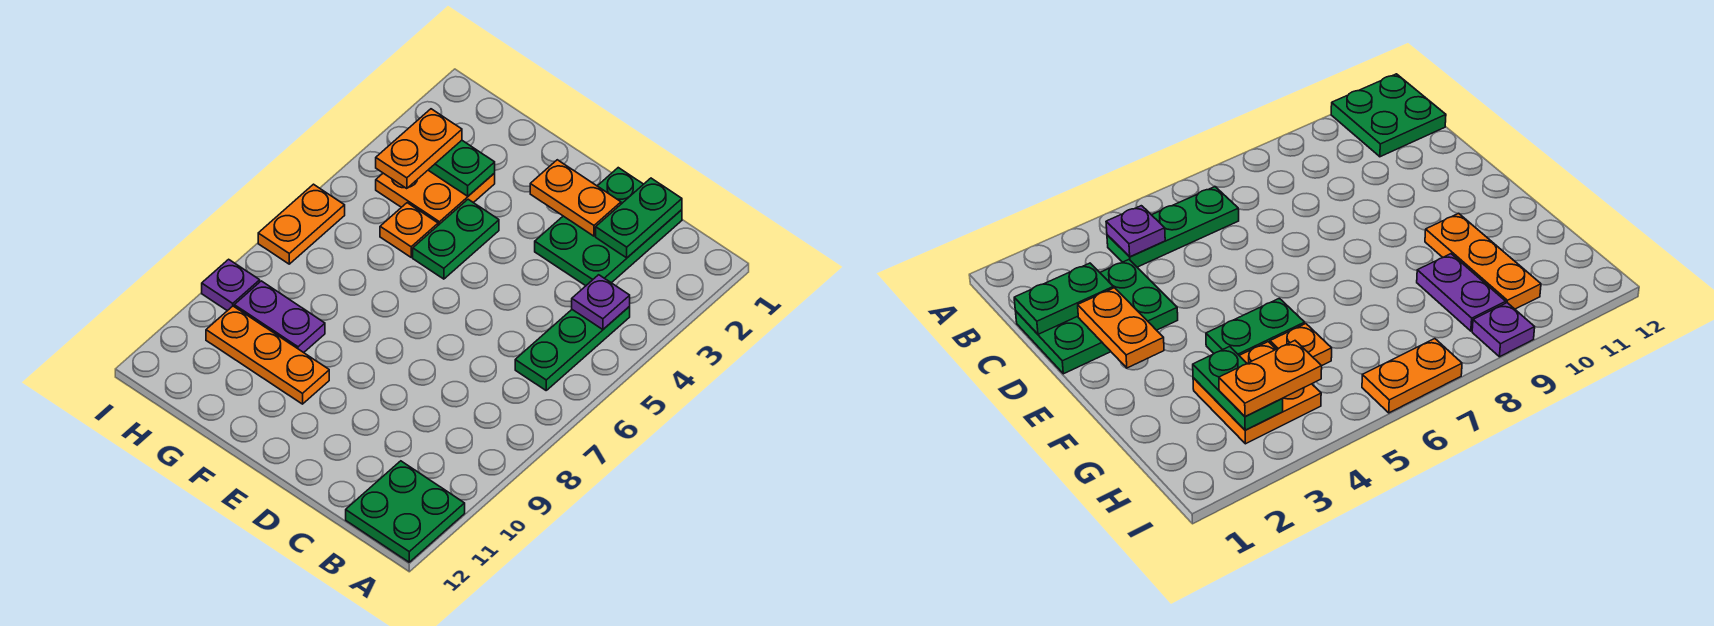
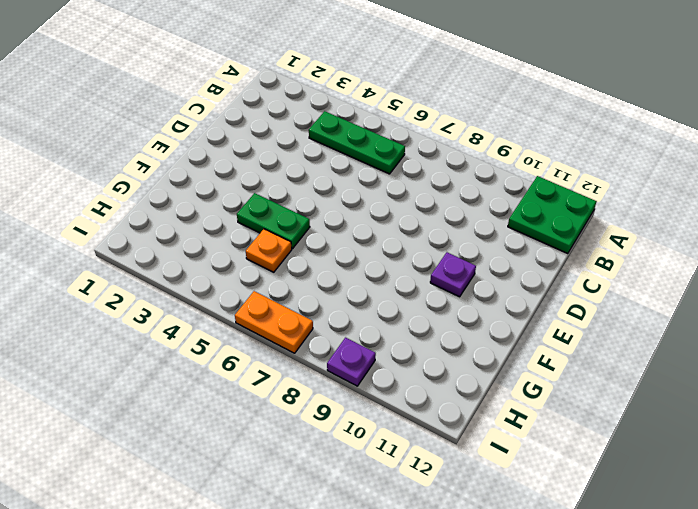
purple plate E10 level 1 -> purple plate B4 level 2
none -> green plate C1:D3 level 1
none -> orange plate F10:H10 level 1
none -> orange plate G3:H4 level 1

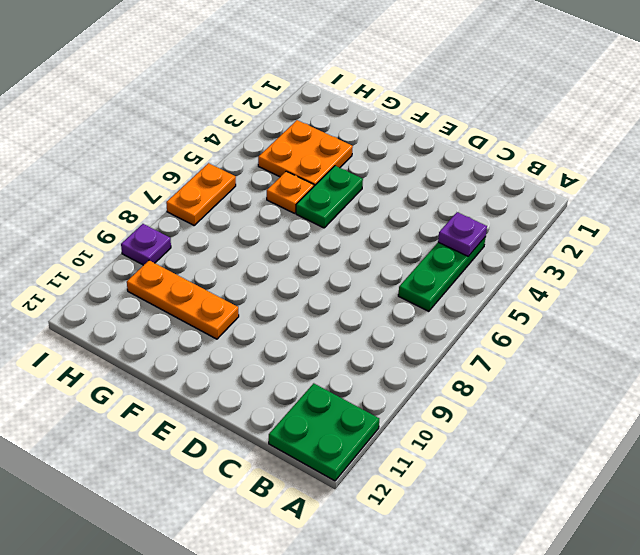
none -> green plate C1:D3 level 1
none -> purple plate G9:H9 level 1
none -> green plate C1:C2 level 2

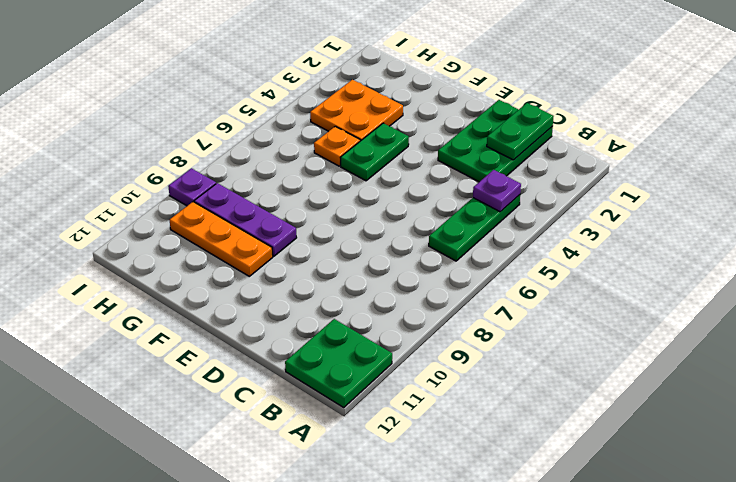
purple plate F9:H9 level 1 -> purple plate G9:H9 level 1
none -> orange plate I6:I7 level 1
none -> orange plate D2:E2 level 2
none -> green plate G3:H3 level 2

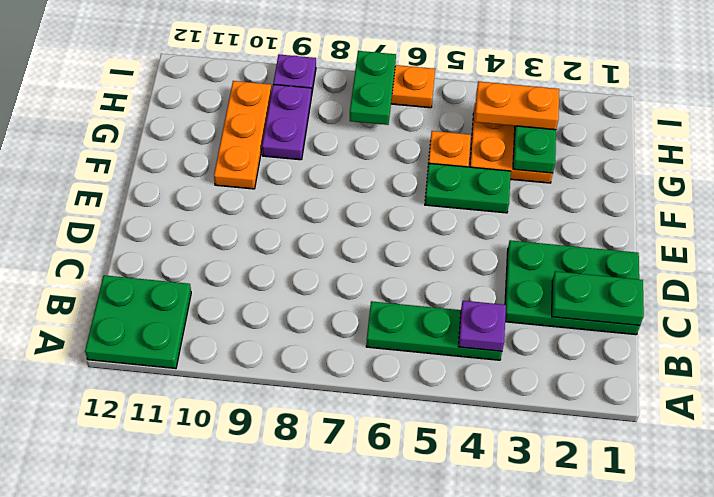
green plate H7:I7 level 2 -> none
none -> orange plate D2:E2 level 2

